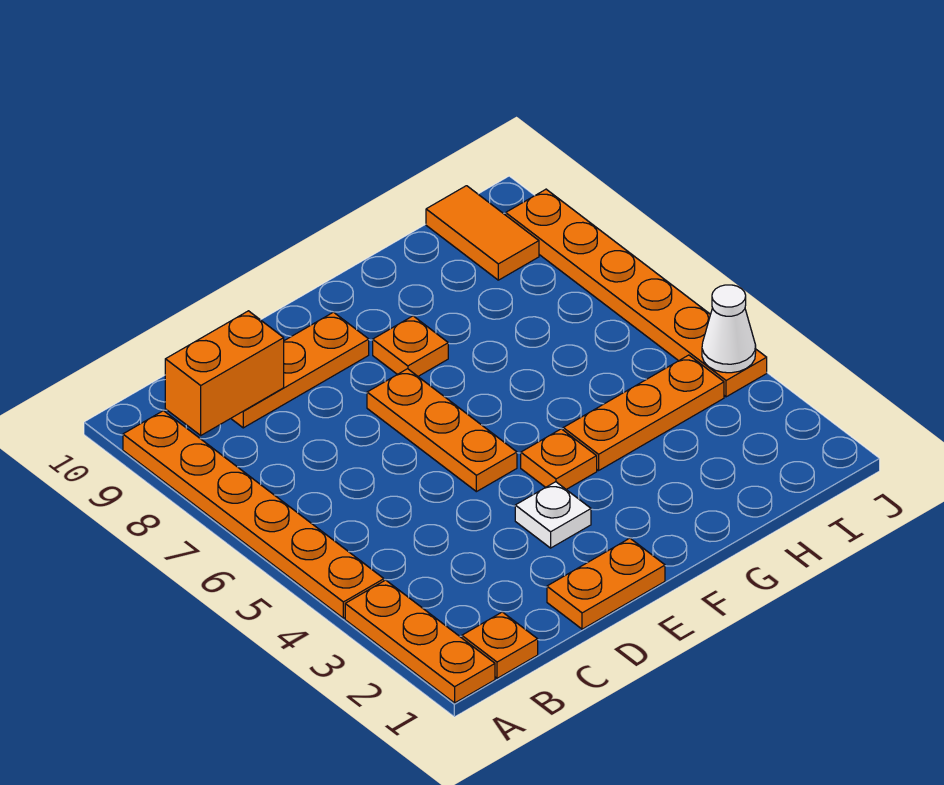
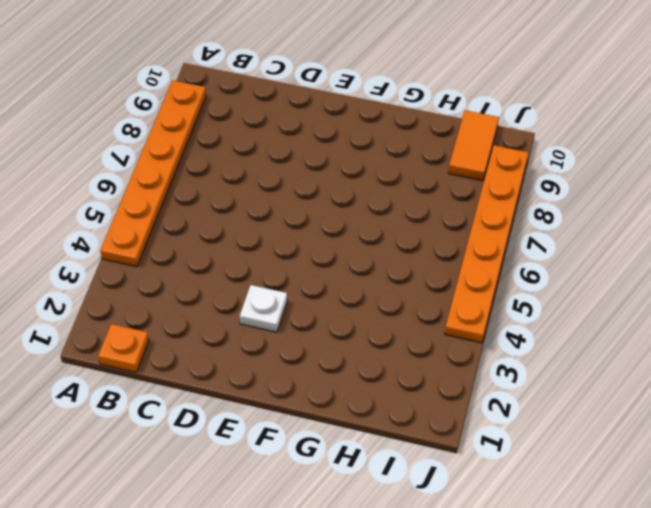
none -> orange plate A1:A3 level 1
none -> orange plate C9:E9 level 1
none -> orange plate D1:E1 level 1

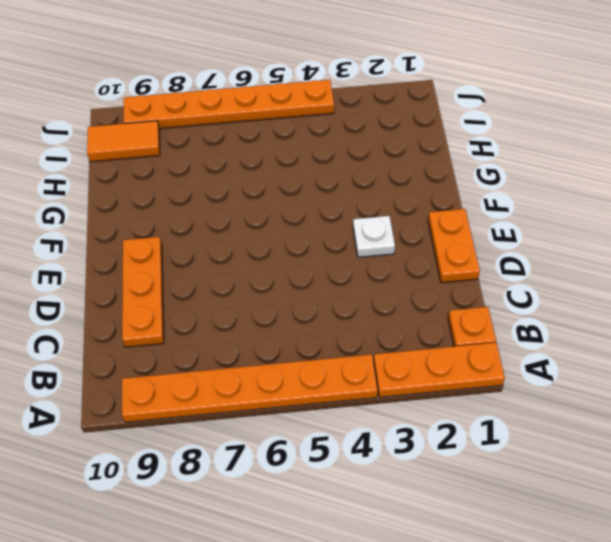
none -> orange plate E5:E7 level 1
none -> orange plate F4 level 1
none -> orange plate F8 level 1

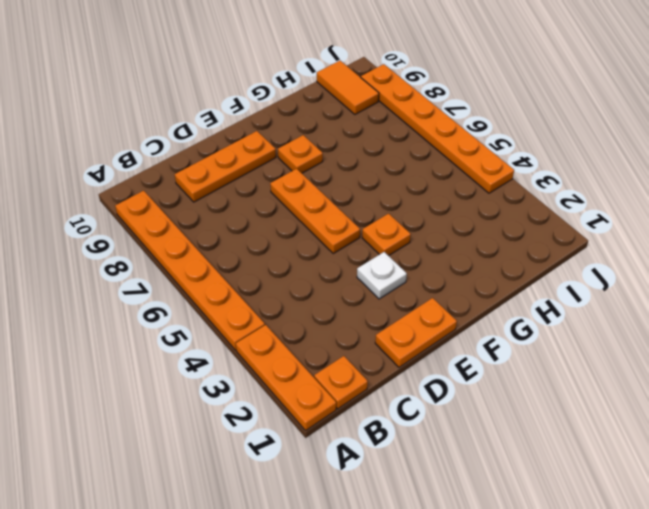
none -> orange plate G4:I4 level 1
none -> orange brick B9:C9 level 2
none -> white cone J4 level 2

